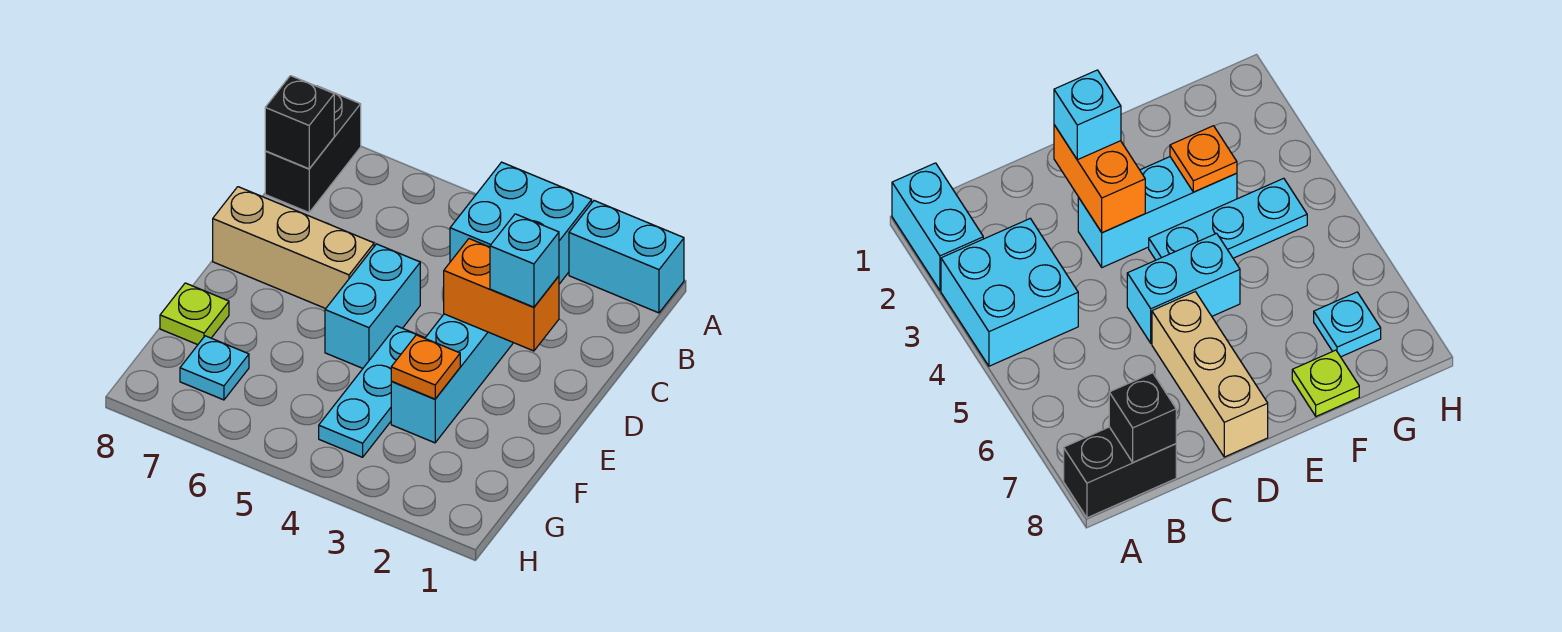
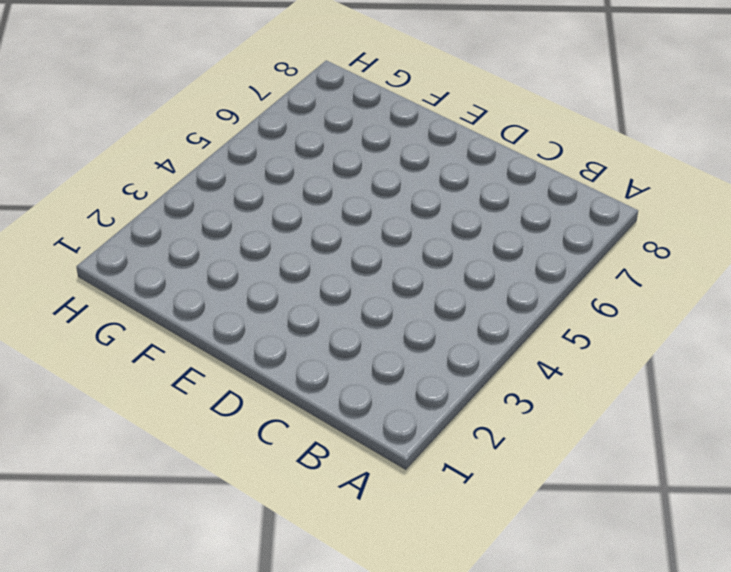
none -> cyan brick A1:A2 level 1
none -> cyan brick A3:B4 level 1
none -> black brick A8:B8 level 1

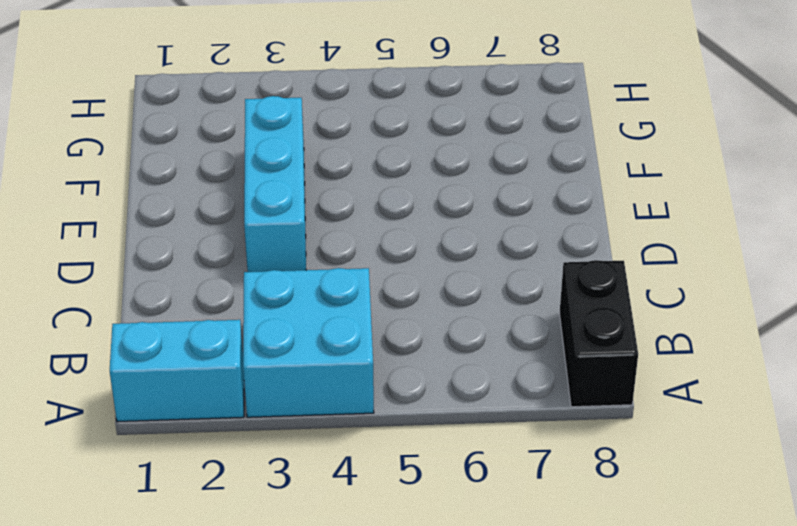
none -> cyan brick D5:E5 level 1
none -> tan brick D6:D8 level 1
none -> cyan plate E4:G4 level 1

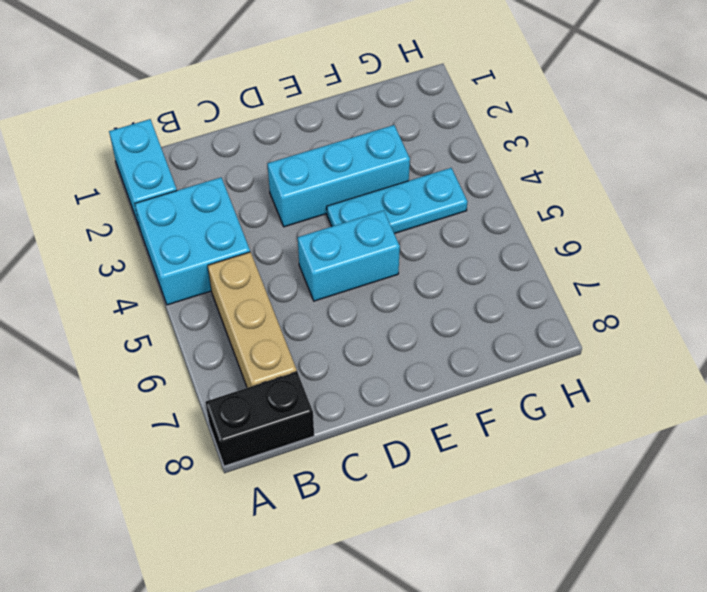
tan brick B5:B7 level 1 -> tan brick D6:D8 level 1
none -> lime plate F8 level 1
none -> cyan plate G7 level 1
none -> black brick B8 level 2

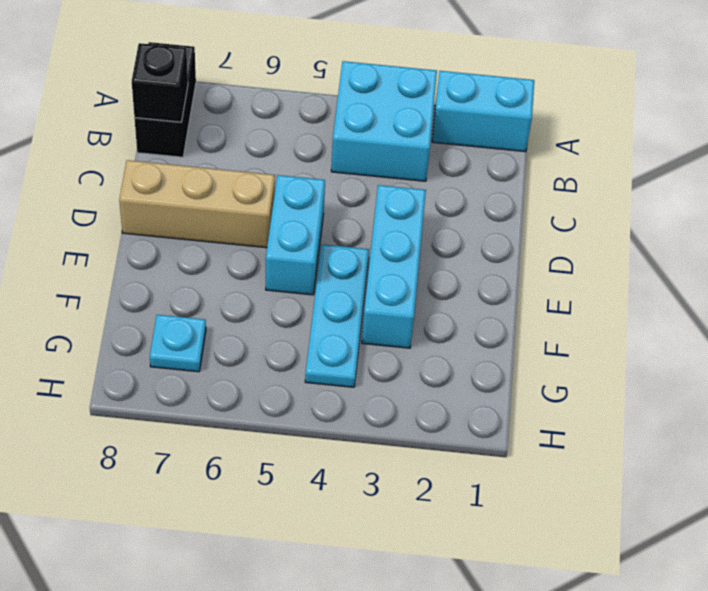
none -> lime plate F8 level 1
none -> orange brick D2:D3 level 2
none -> orange plate F3 level 2

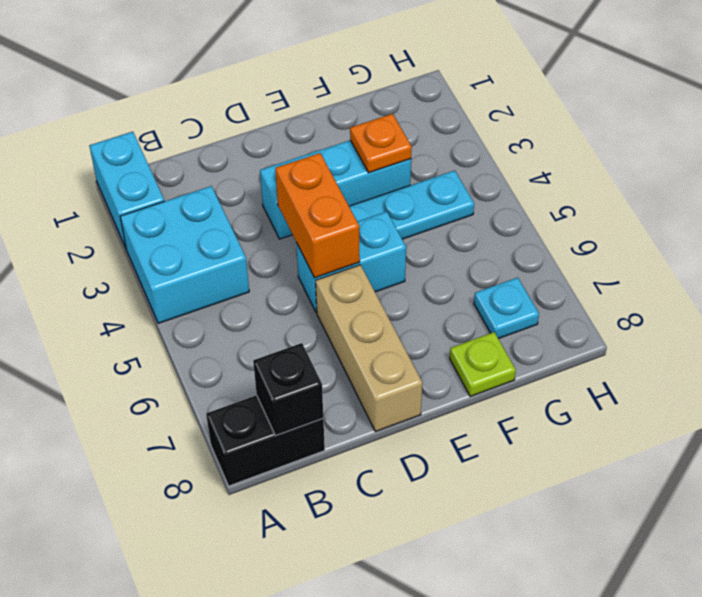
orange brick D4:D5 level 2 -> orange brick D2:D3 level 2
none -> cyan brick D2 level 3

